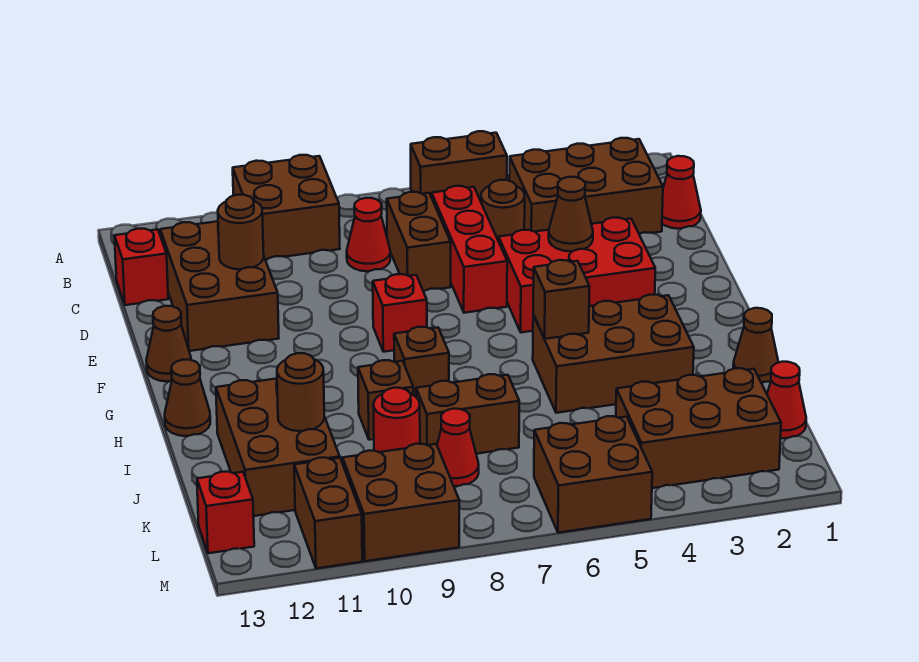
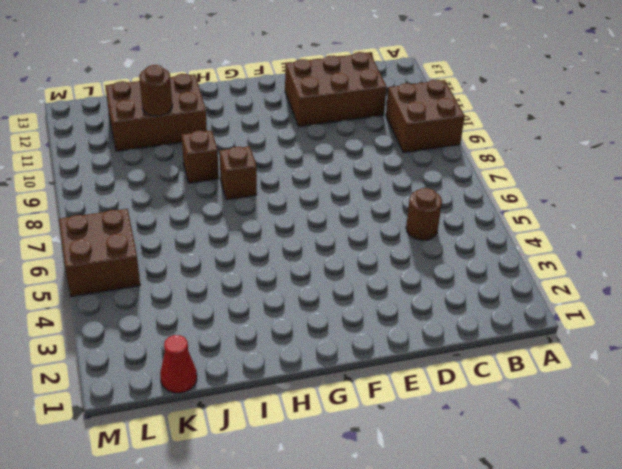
none -> brown brick A5:A6 level 1
none -> brown brick B2:C4 level 1
none -> red cone C1 level 1
none -> red brick C6:E6 level 1

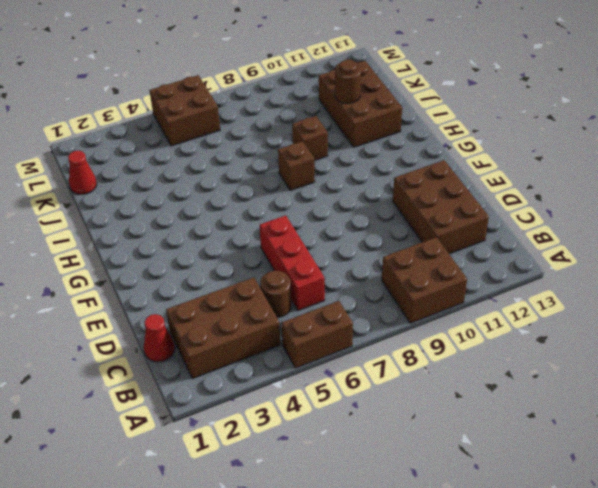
none -> brown brick C7:D7 level 1
none -> red cone C8 level 1
none -> red brick C13 level 1
none -> red brick E3:F5 level 1

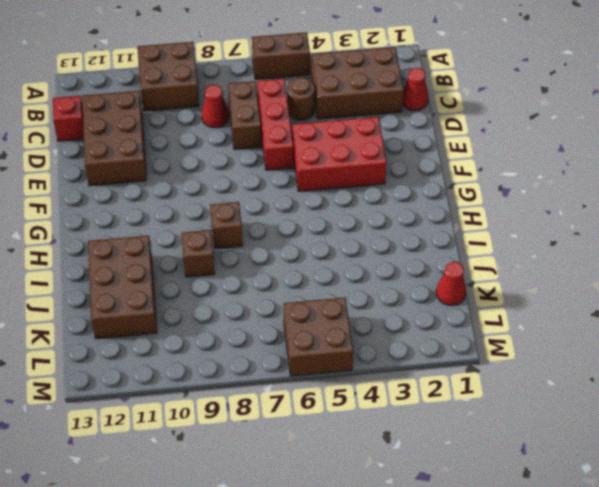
none -> red brick F8 level 1
none -> brown cone F13 level 1
none -> brown brick H3:I5 level 1
none -> brown cone H13 level 1

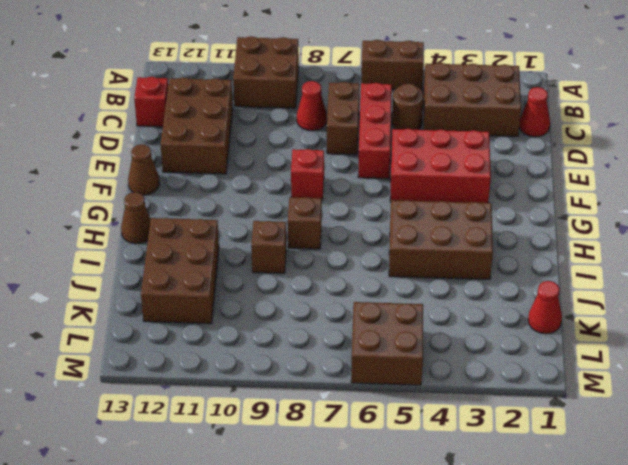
none -> brown cone I1 level 1
none -> brown brick J7:J8 level 1
none -> red round brick J9 level 1
none -> brown brick K2:L4 level 1

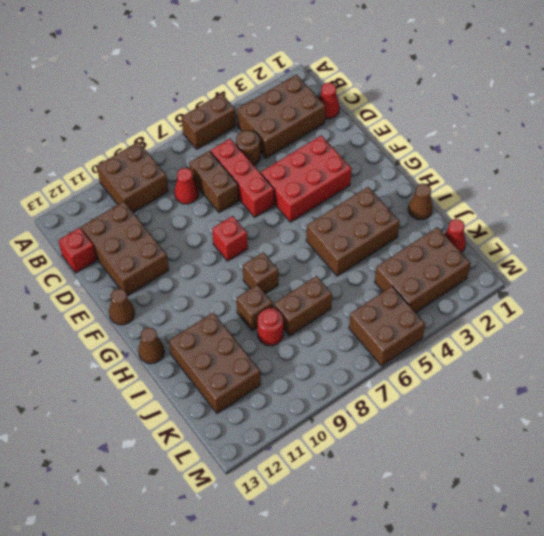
none -> red cone K8 level 1
none -> brown brick L9:M10 level 1
none -> brown brick L11:M11 level 1
none -> red brick L13 level 1

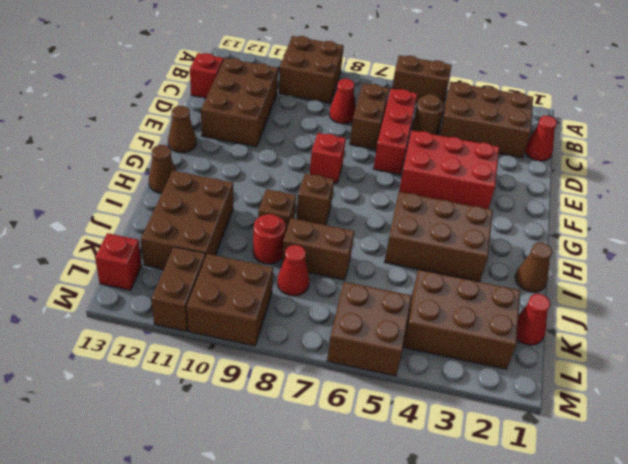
none -> brown round brick D11 level 2
none -> brown cone E4 level 2
none -> brown brick H5 level 2
none -> brown round brick J11 level 2

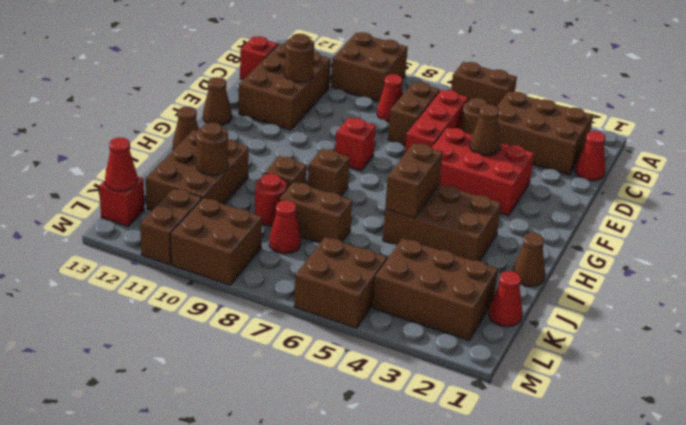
brown brick H5:I5 level 2 -> brown brick H5 level 2
red cone L13 level 2 -> none

